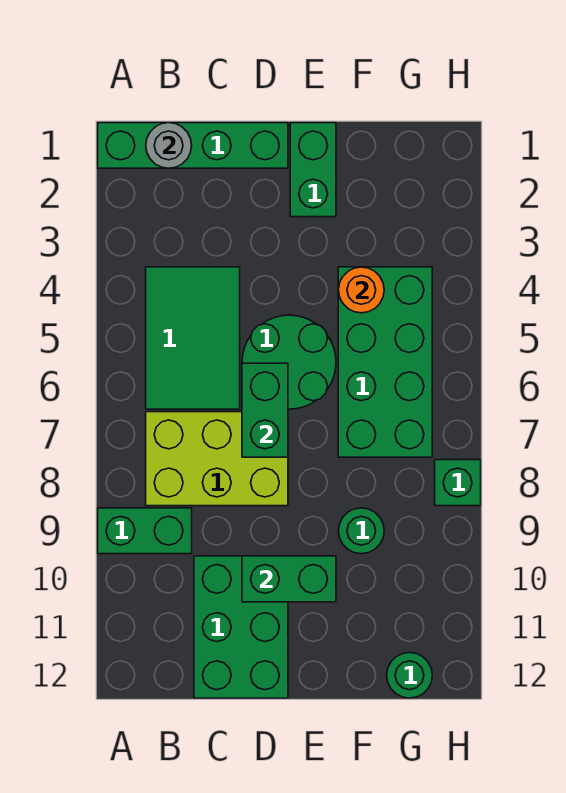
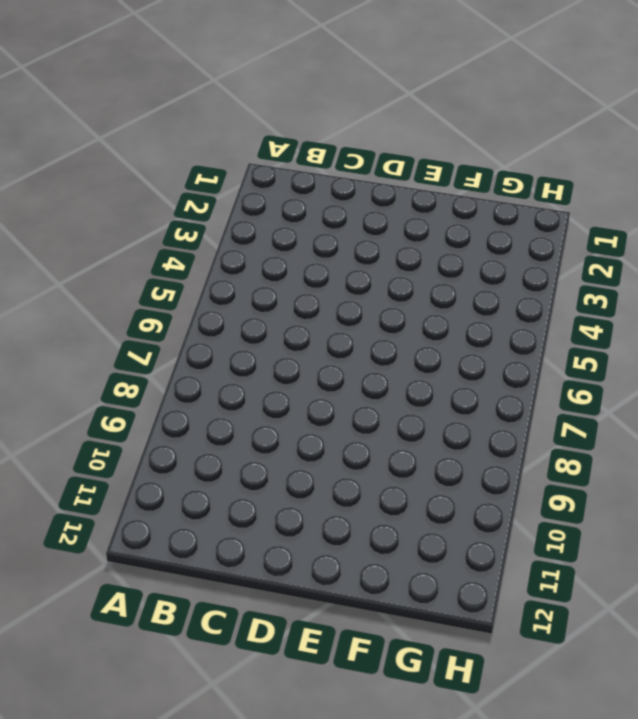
none -> green brick A1:D1 level 1
none -> green brick A9:B9 level 1
none -> green tile B4:C6 level 1

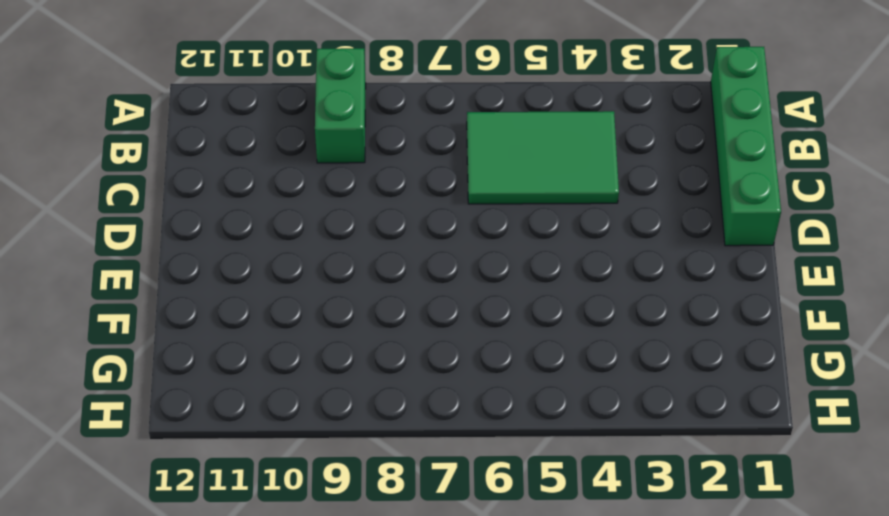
none -> lime brick B7:D8 level 1
none -> green brick C10:D12 level 1
none -> green round brick D5:E6 level 1

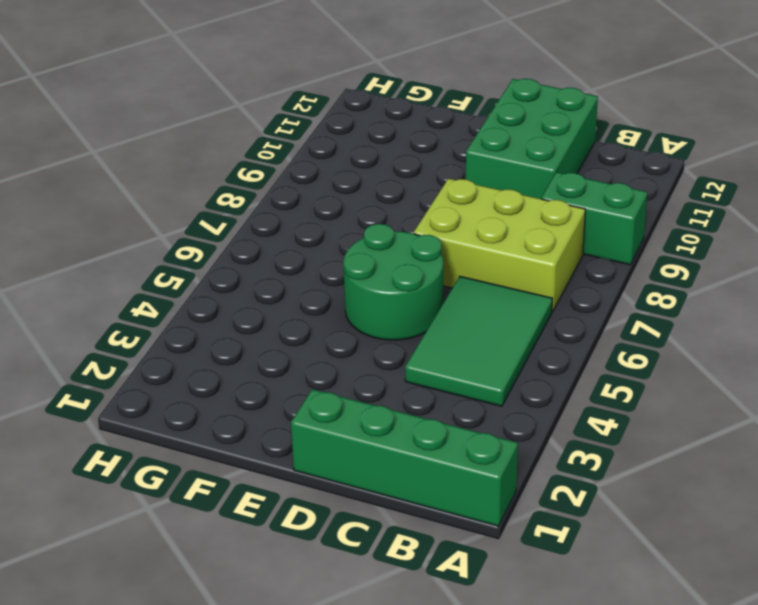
none -> green brick E1:E2 level 1
none -> green brick F4:G7 level 1
none -> green round brick F9 level 1

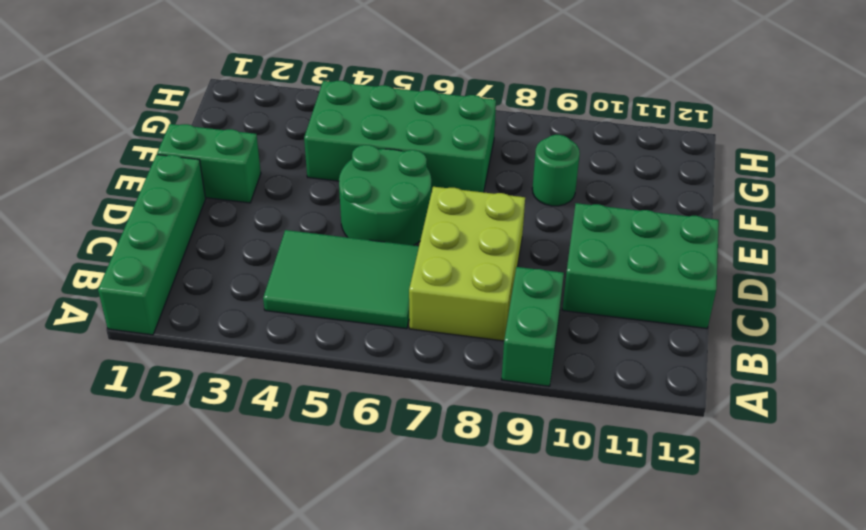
none -> green round brick G12 level 1
none -> green brick H8 level 1
none -> grey round brick B1 level 2

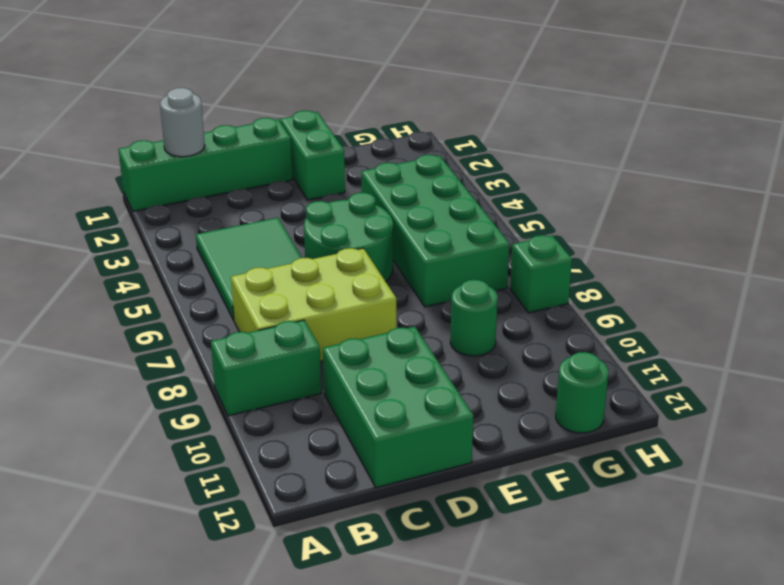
none -> green brick D6:D7 level 2
none -> green brick D10:E10 level 2
none -> orange round brick F4 level 2

